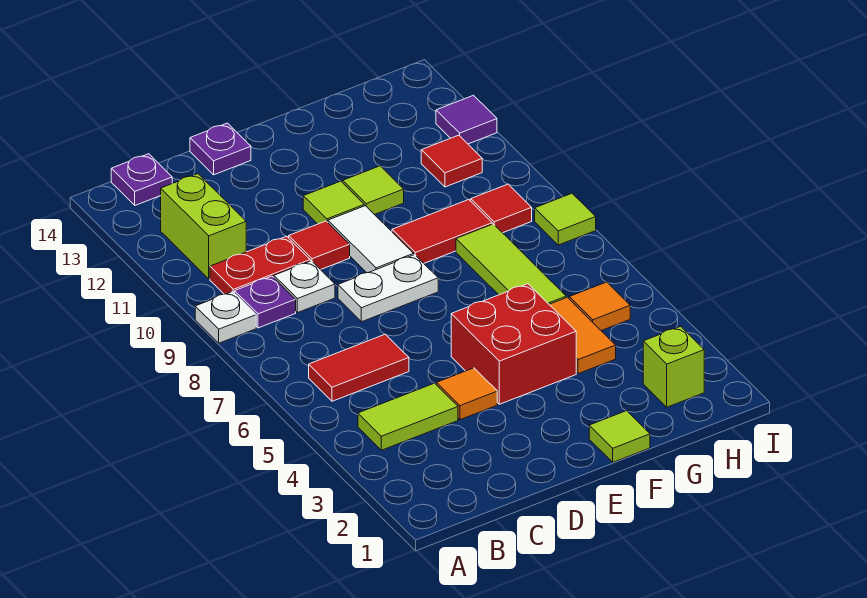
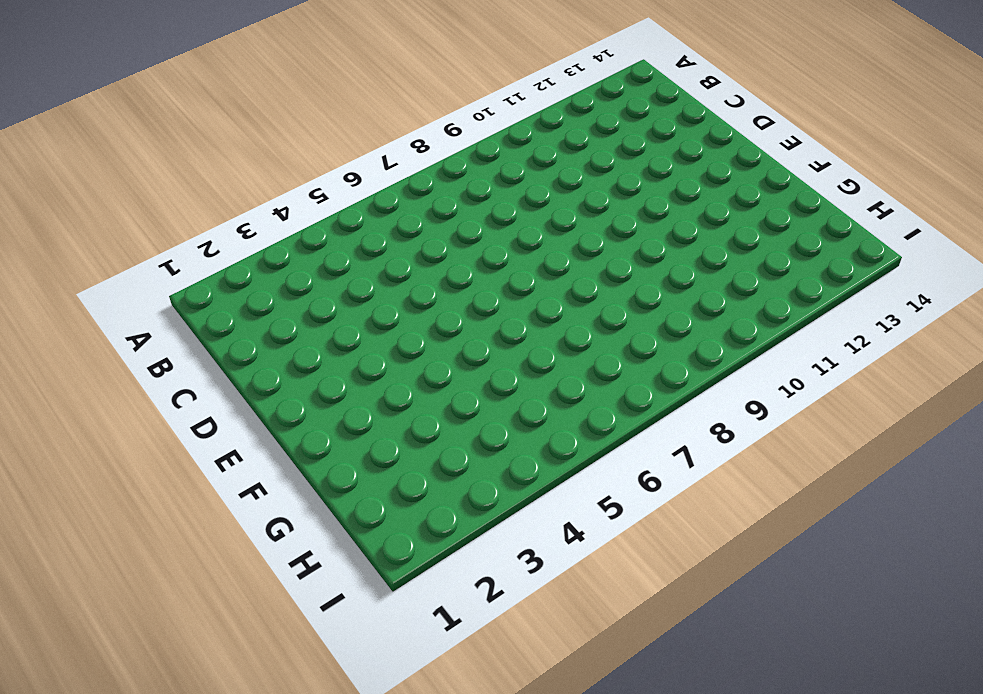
none -> white plate A9 level 1
none -> lime tile B4:C4 level 1
none -> red tile B6:C6 level 1

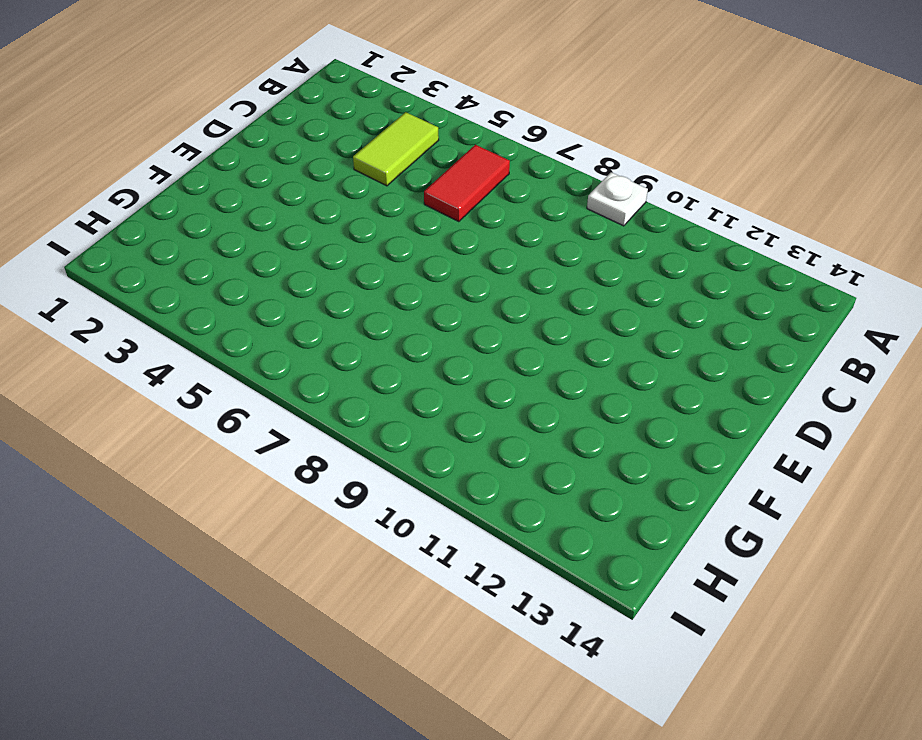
none -> purple plate B9 level 1
none -> red plate B10:C10 level 1
none -> lime brick B11:B12 level 1

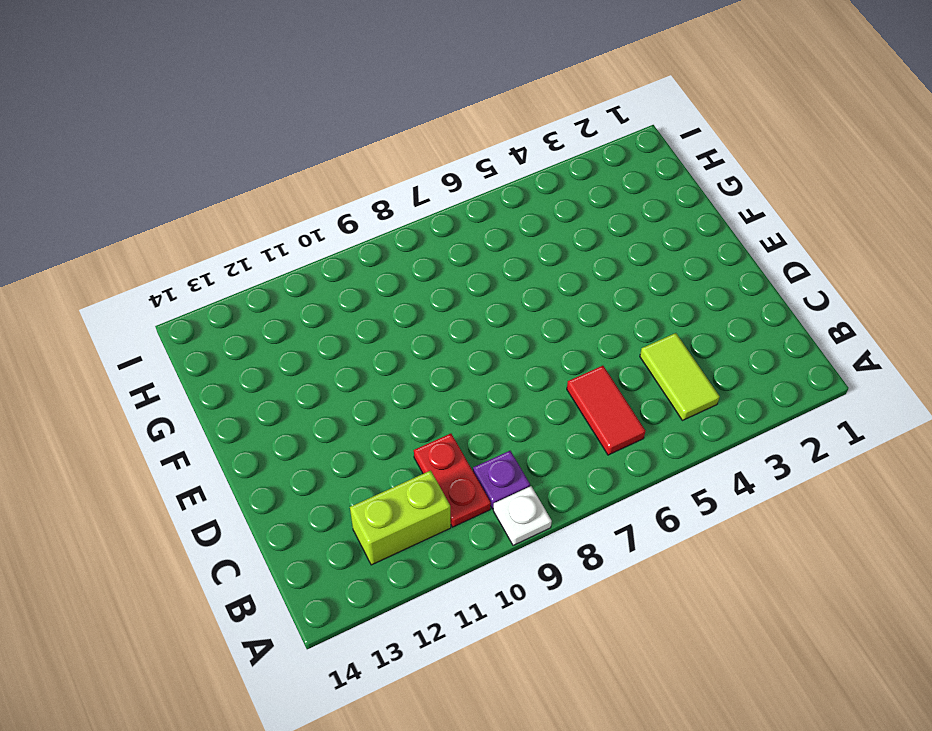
none -> purple plate B14 level 1
none -> white plate C9 level 1
none -> orange tile D4 level 1

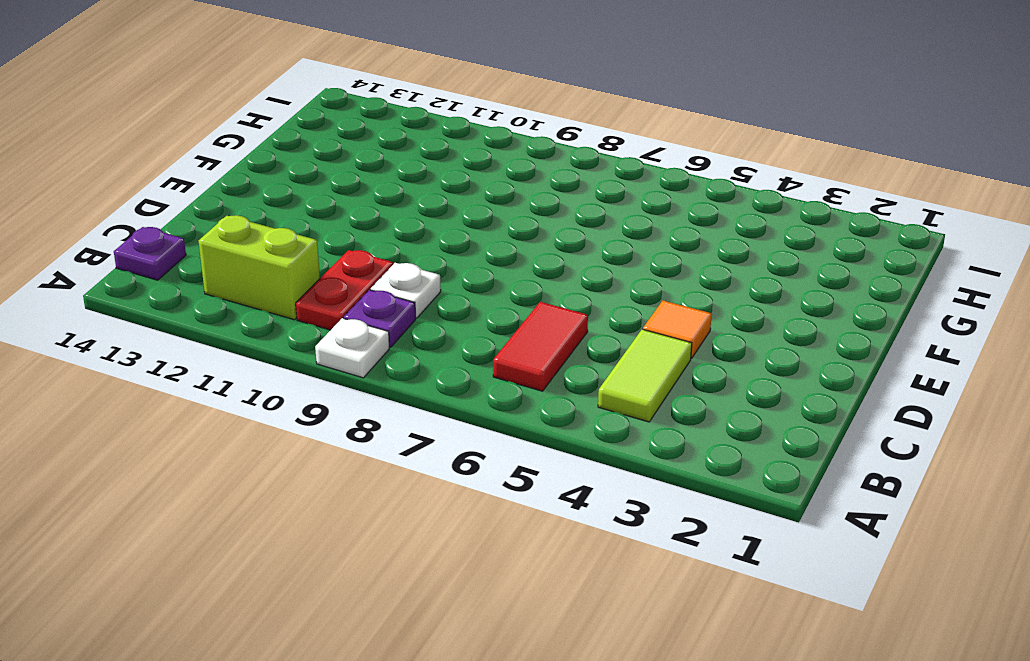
none -> white plate D8:E8 level 1
none -> red tile D10 level 1
none -> purple plate D14 level 1

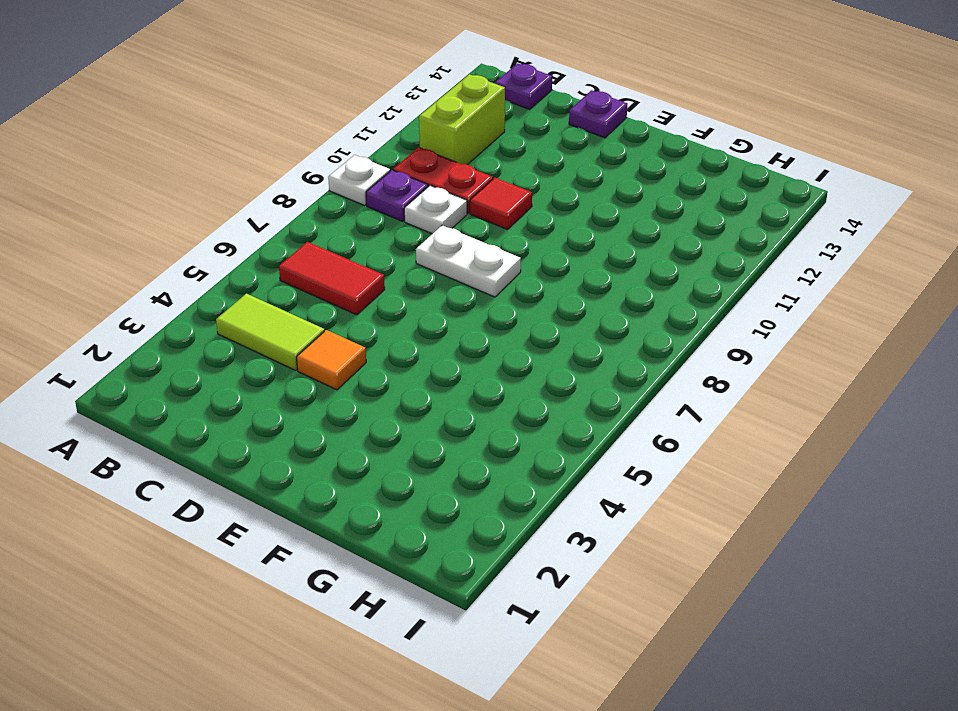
none -> red brick E4:F5 level 1
none -> white tile E9:E10 level 1
none -> lime tile E11 level 1

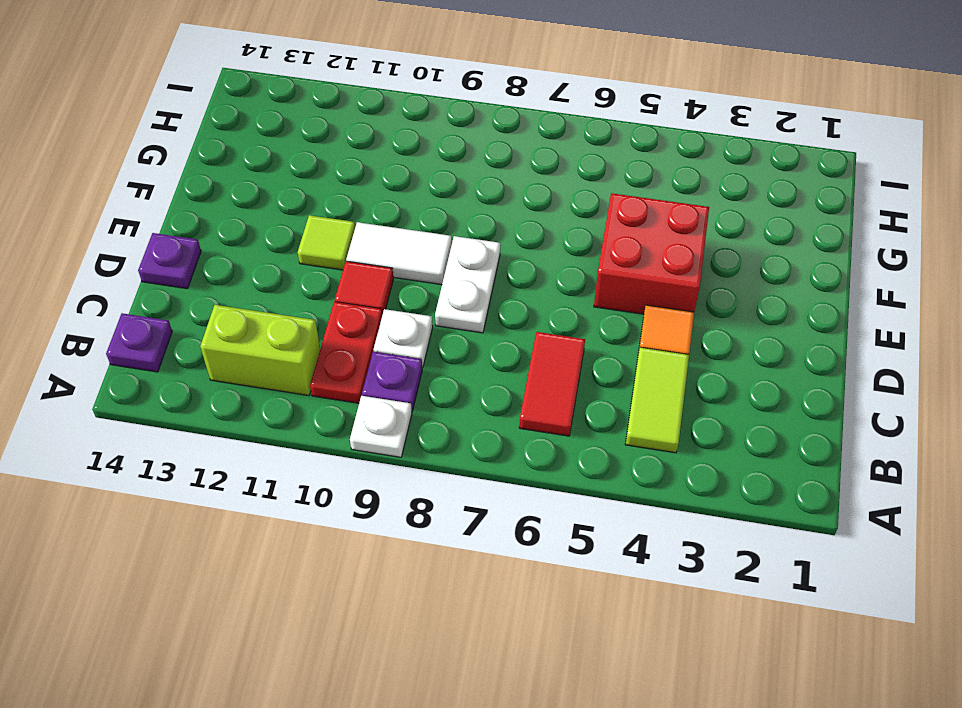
none -> lime tile F1 level 1
none -> red tile F9:G9 level 1
none -> lime tile F11 level 1

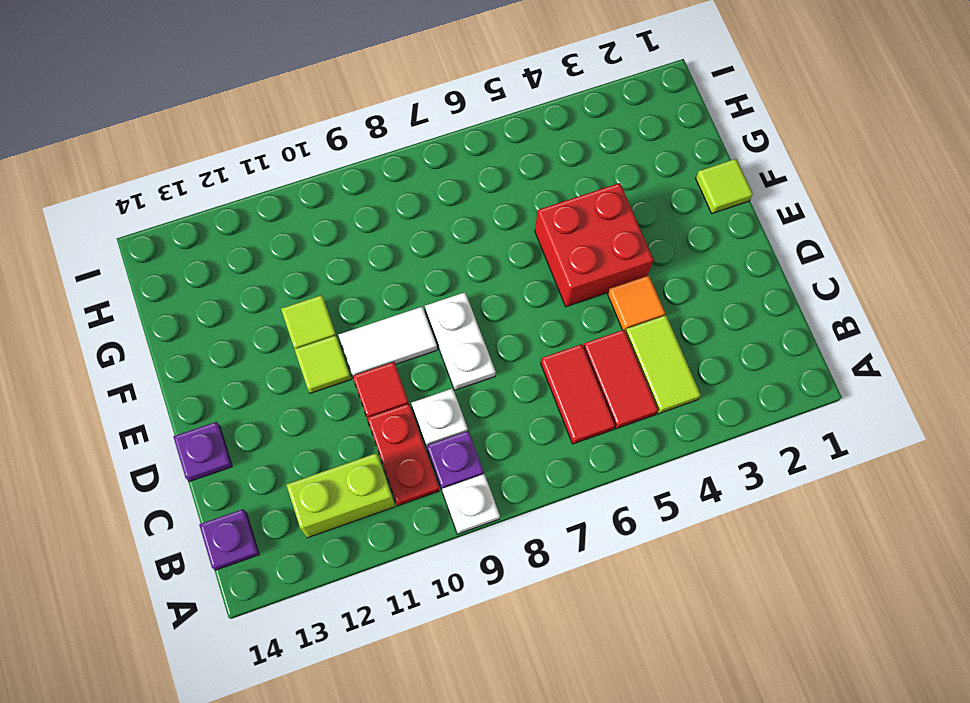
red tile B5:C5 level 1 -> red tile F9:G9 level 1
none -> orange tile G4:G5 level 1
none -> lime tile G6:G8 level 1
none -> lime brick H2 level 1

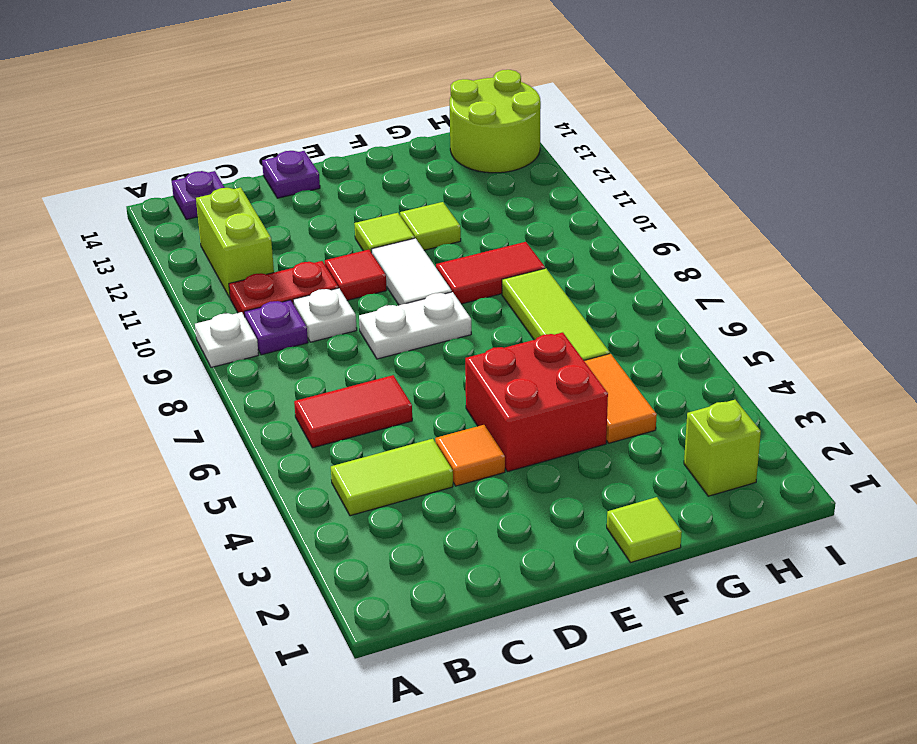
lime round brick H13:I14 level 1 -> none
none -> orange tile H5 level 1
none -> red tile H9 level 1
none -> red tile H11 level 1

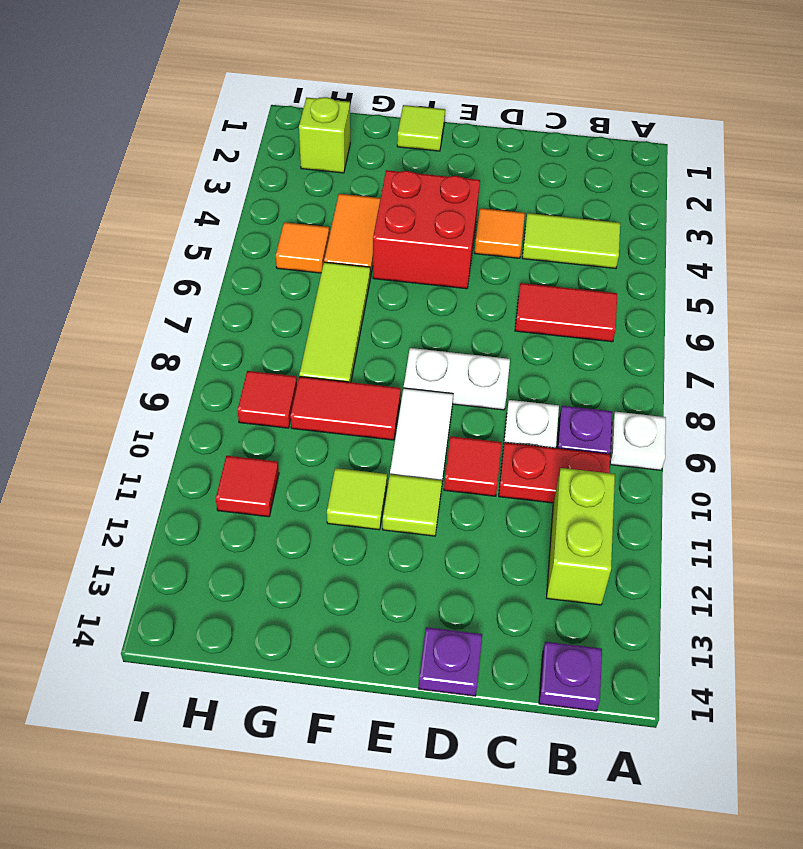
none -> lime tile I8 level 1
none -> purple tile I12 level 1

